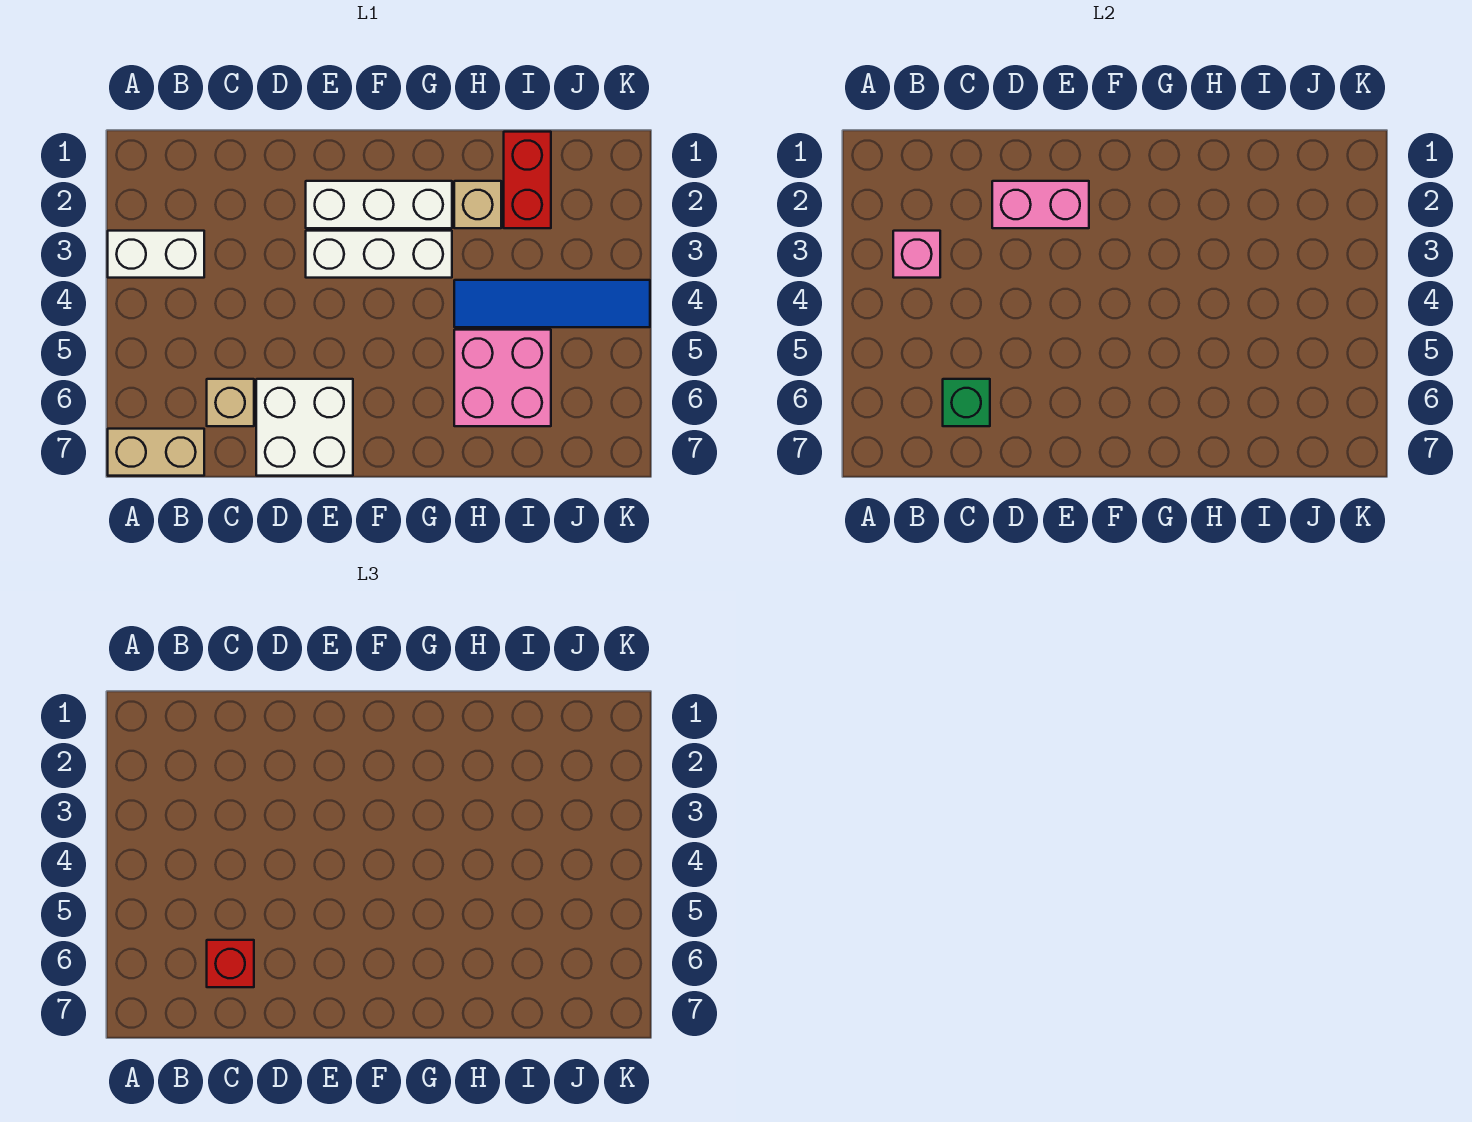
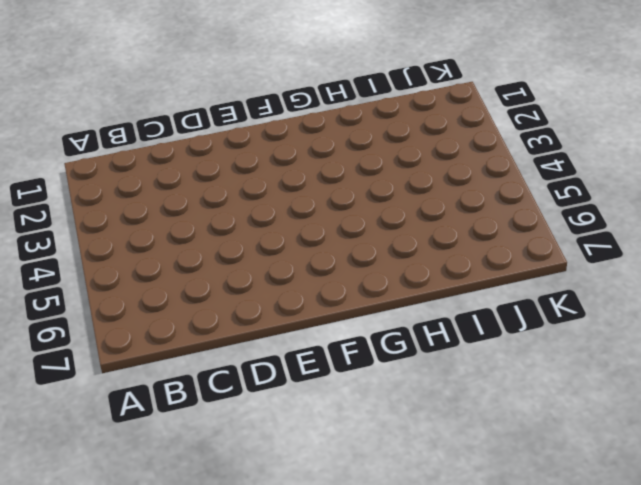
none -> white brick A3:B3 level 1
none -> tan brick A7:B7 level 1
none -> tan brick C6 level 1

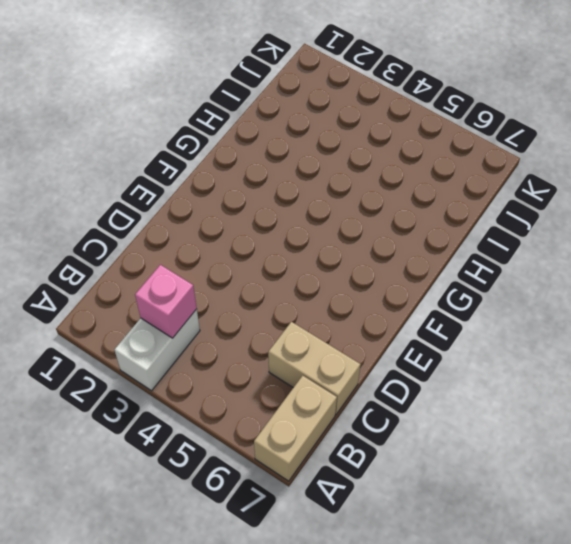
tan brick C6:C7 level 1 -> tan brick C6 level 1
none -> white brick D6:E7 level 1
none -> white brick E2:G2 level 1
none -> white brick E3:G3 level 1

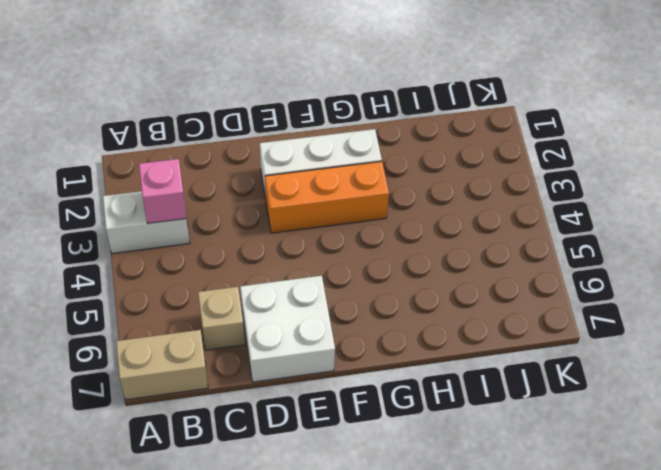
orange brick E3:G3 level 1 -> white brick E3:G3 level 1
none -> tan brick H2 level 1
none -> blue tile H4:K4 level 1
none -> pink brick H5:I6 level 1

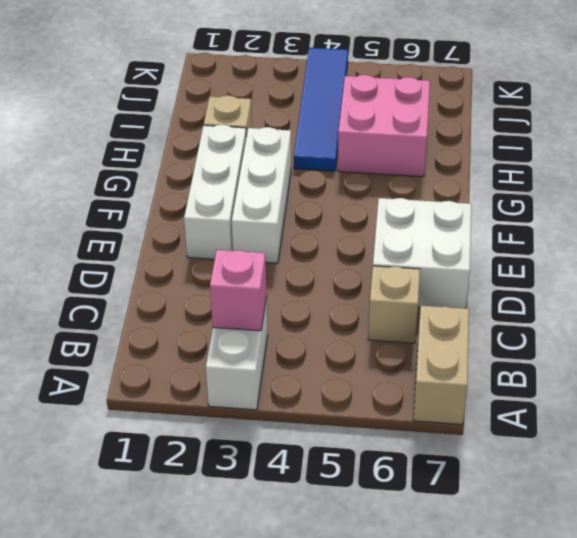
none -> red brick I1:I2 level 1
none -> green brick C6 level 2
none -> pink brick D2:E2 level 2

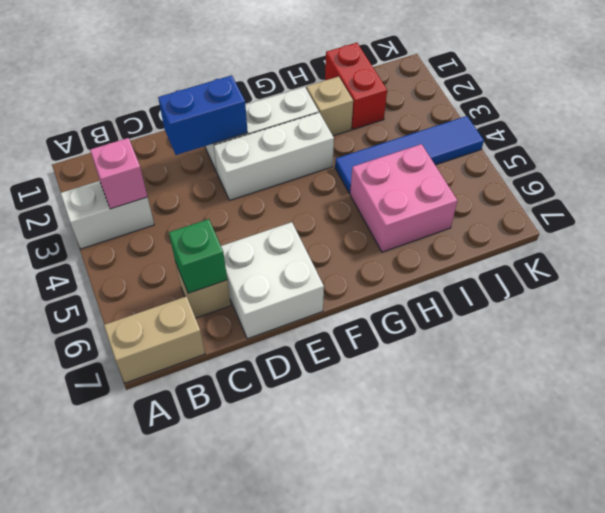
blue brick D2:E2 level 2 -> pink brick D2:E2 level 2
none -> red brick C6 level 3

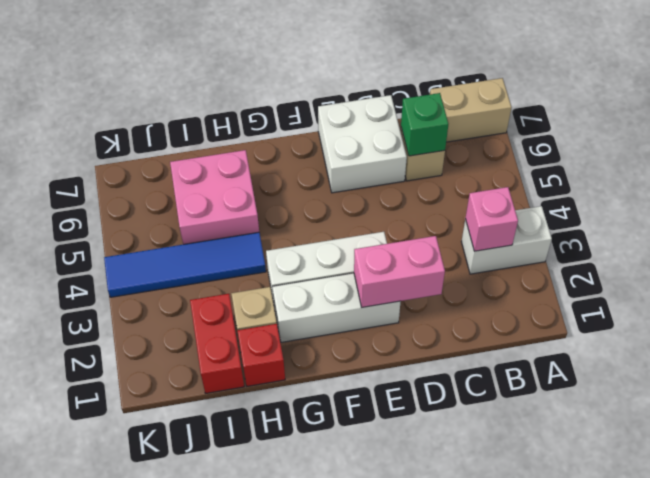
red brick H1 level 1 -> red brick C6 level 3

